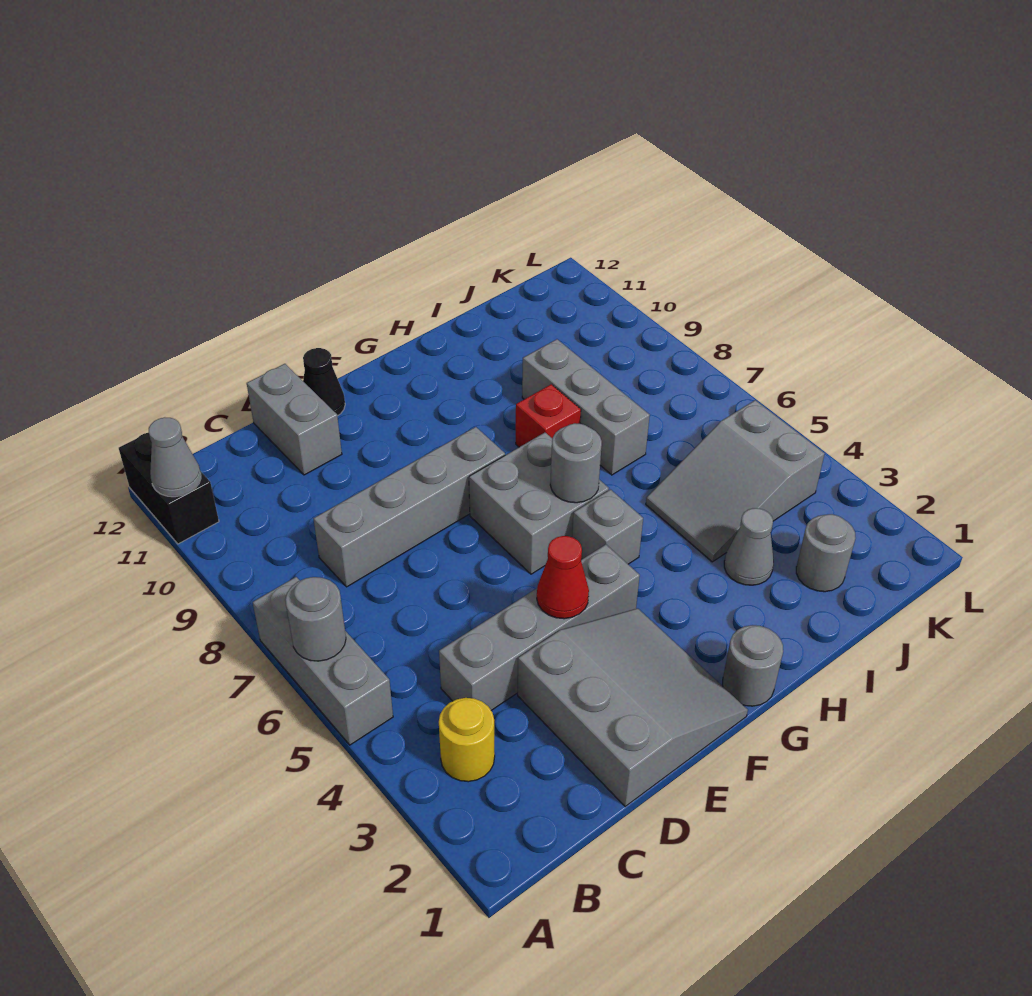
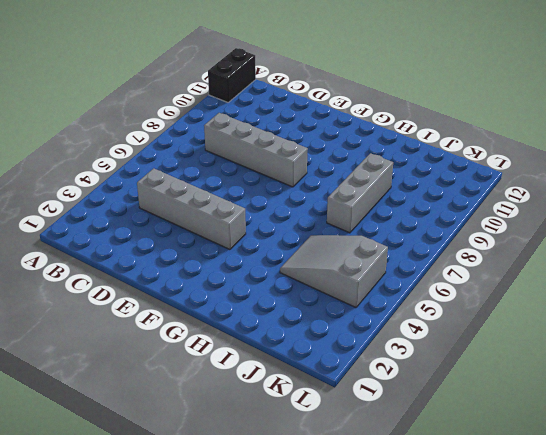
none -> grey brick A5:A7 level 1
none -> yellow round brick B3 level 1
none -> grey slope D1:F3 level 1 top D

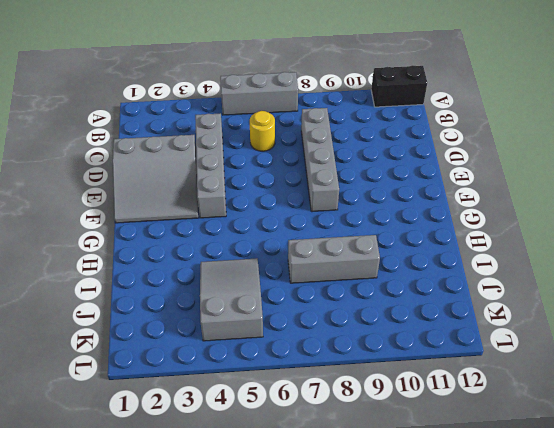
yellow round brick C6 level 1 -> yellow round brick B3 level 1
none -> grey brick D11:D12 level 1
none -> black cone E12 level 1
none -> grey brick F6:G7 level 1

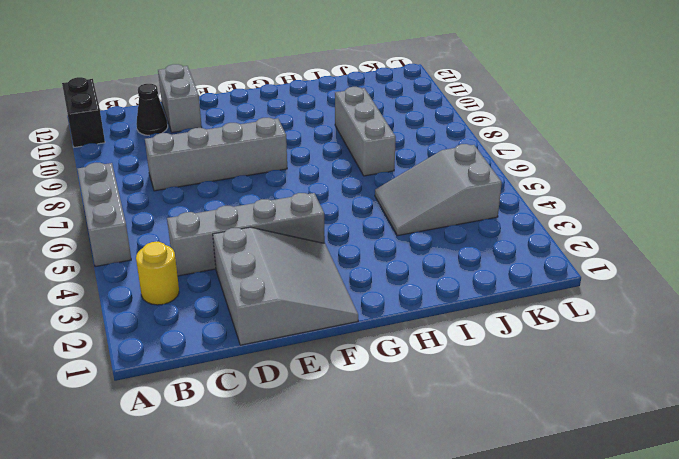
black cone C11 level 1 -> black cone E12 level 1
none -> grey brick F6:G7 level 1
none -> grey round brick G1 level 1
none -> grey brick G5 level 1

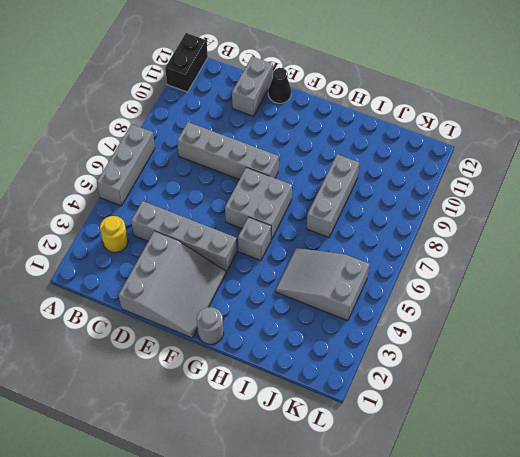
none -> red brick H8 level 1
none -> grey cone I3 level 1
none -> grey round brick J2 level 1

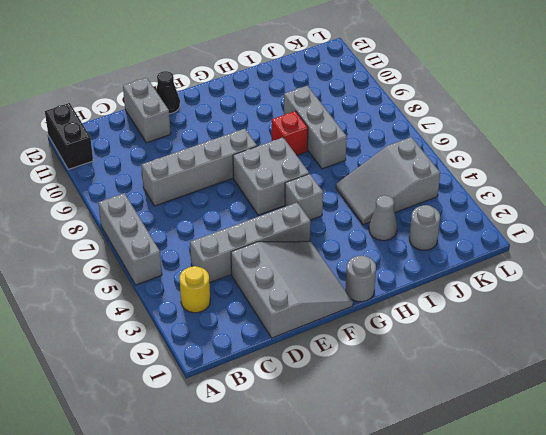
none -> grey round brick A6 level 2
none -> grey cone A11 level 2
none -> red cone E4 level 2

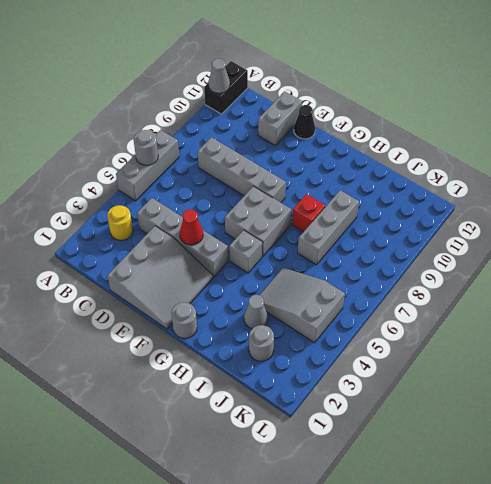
none -> grey round brick G6 level 2

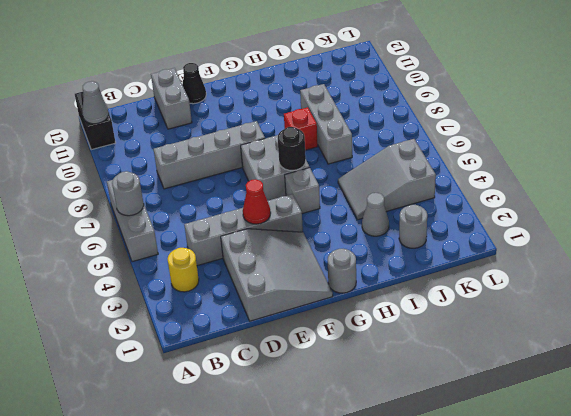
black round brick G6 level 2 -> grey round brick G6 level 2

